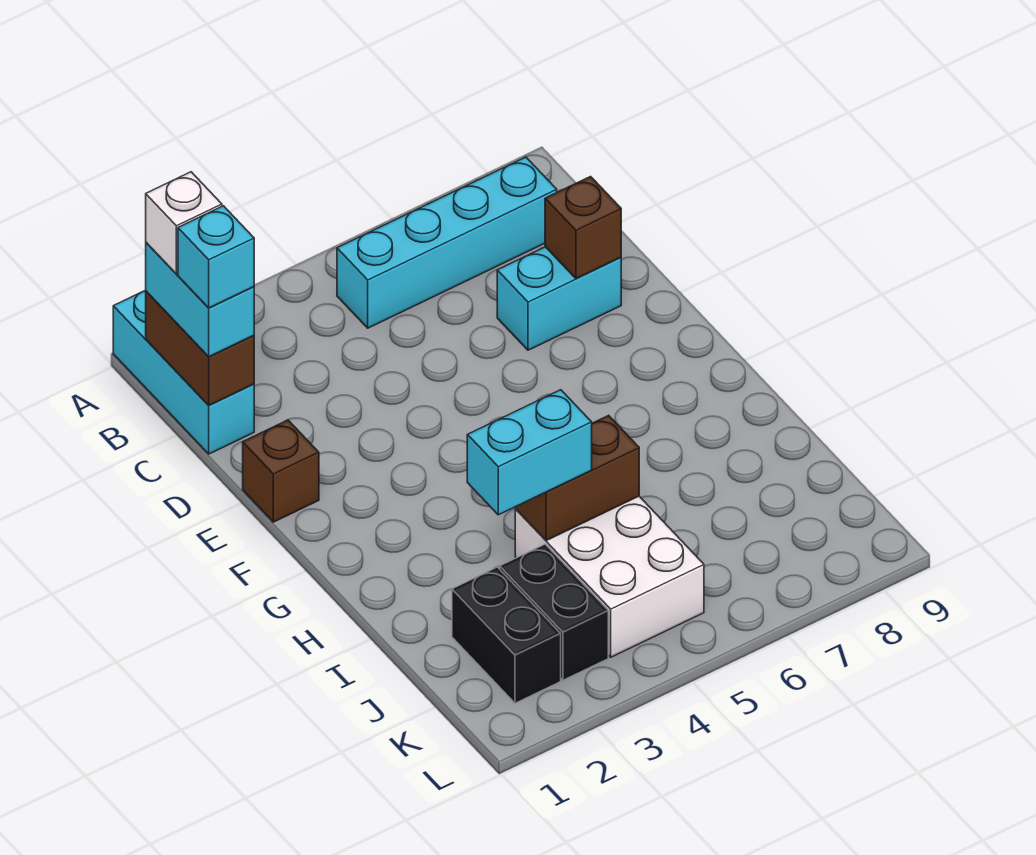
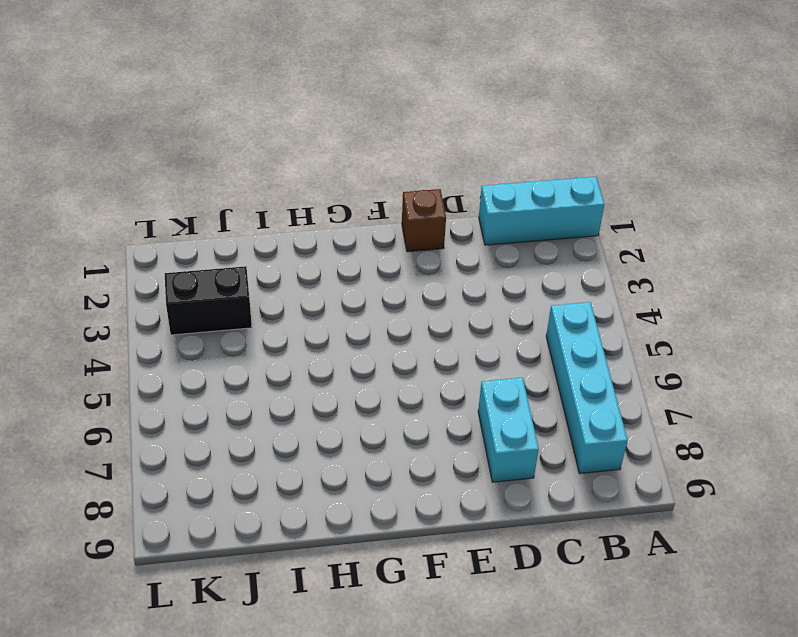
none -> white brick I4:K5 level 1
none -> black brick J2:K2 level 1
none -> brown brick B1:C1 level 2

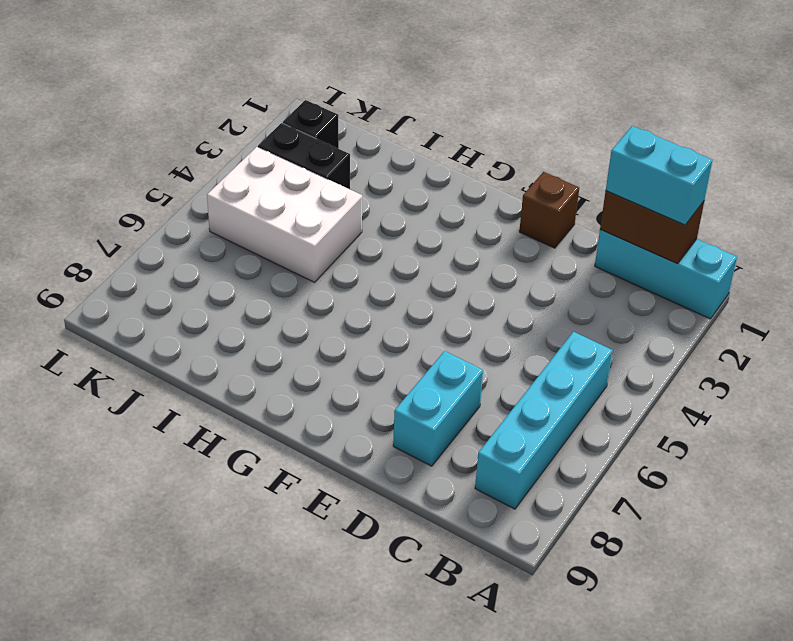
black brick K2 level 1 -> black brick J2:K2 level 1
none -> brown brick D8 level 2
none -> brown brick I4:I5 level 2
none -> cyan brick I3:I4 level 3

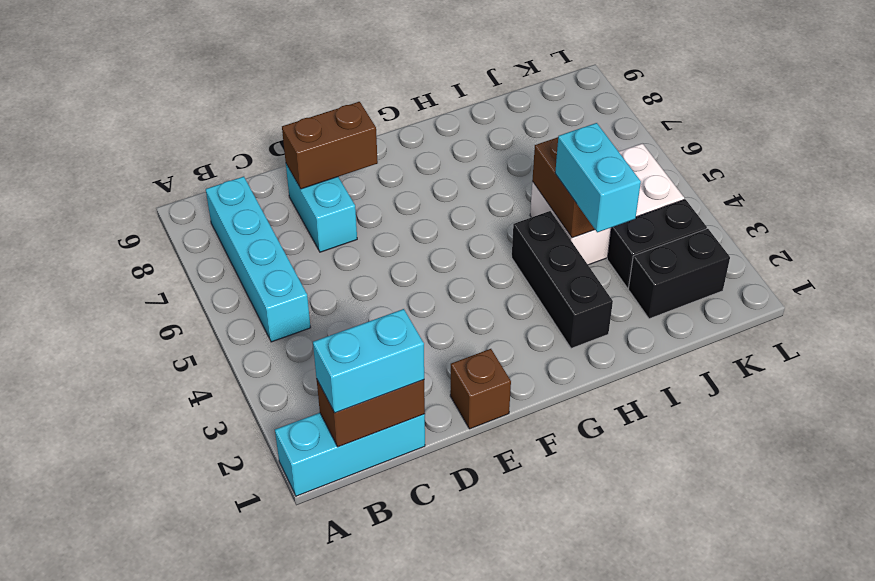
brown brick D8:E8 level 2 -> brown brick D8 level 2
black brick H2:H4 level 1 -> none
none -> white brick B1 level 4
none -> cyan brick C1 level 4

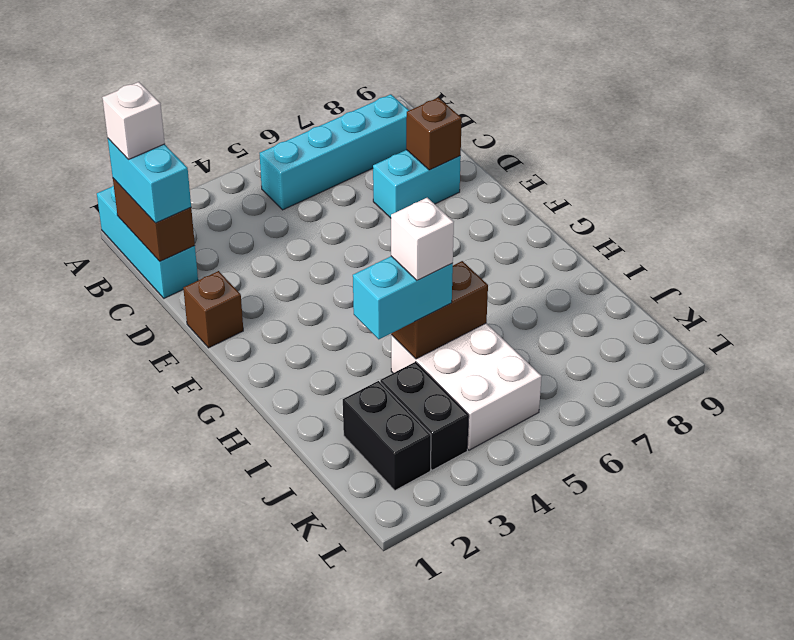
white brick I4 level 4 -> none
none -> cyan brick C1 level 4

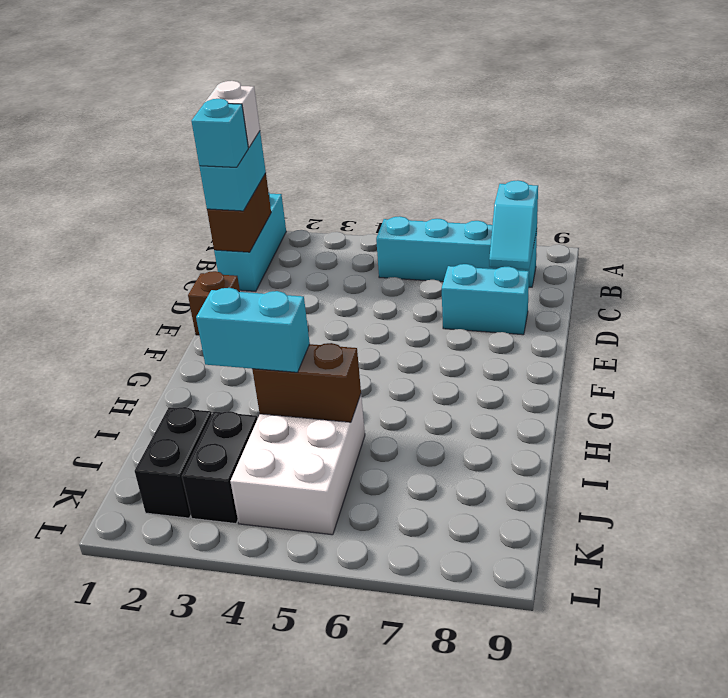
cyan slope B8:C8 level 2 top B -> none
none -> brown brick D8 level 2

